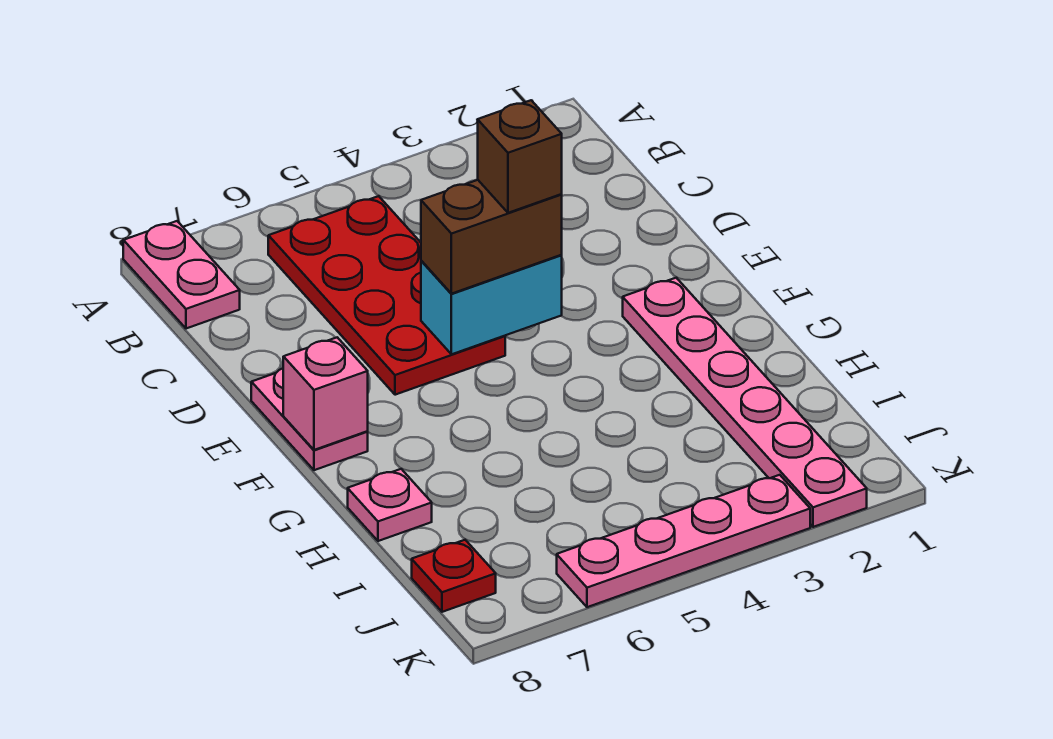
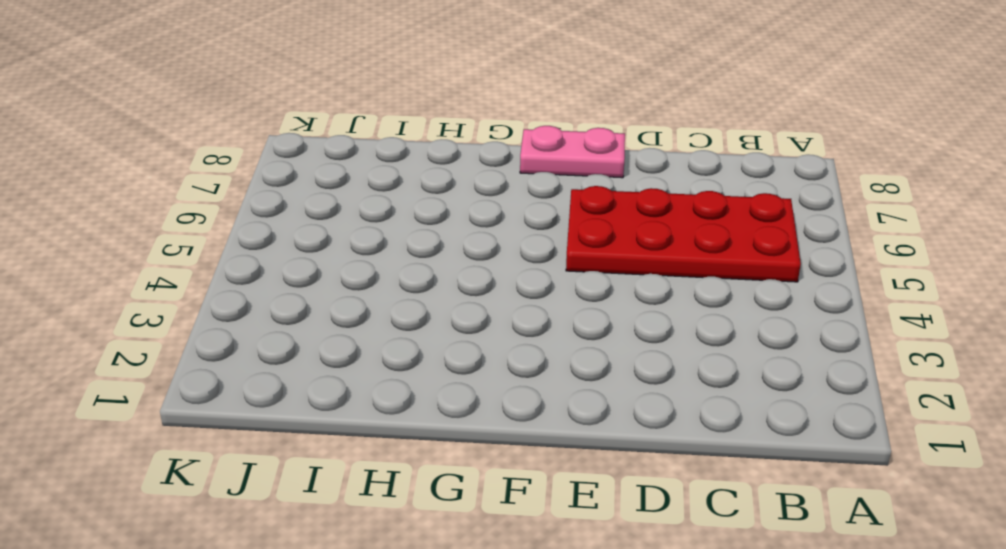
none -> pink plate A8:B8 level 1
none -> pink plate F2:K2 level 1

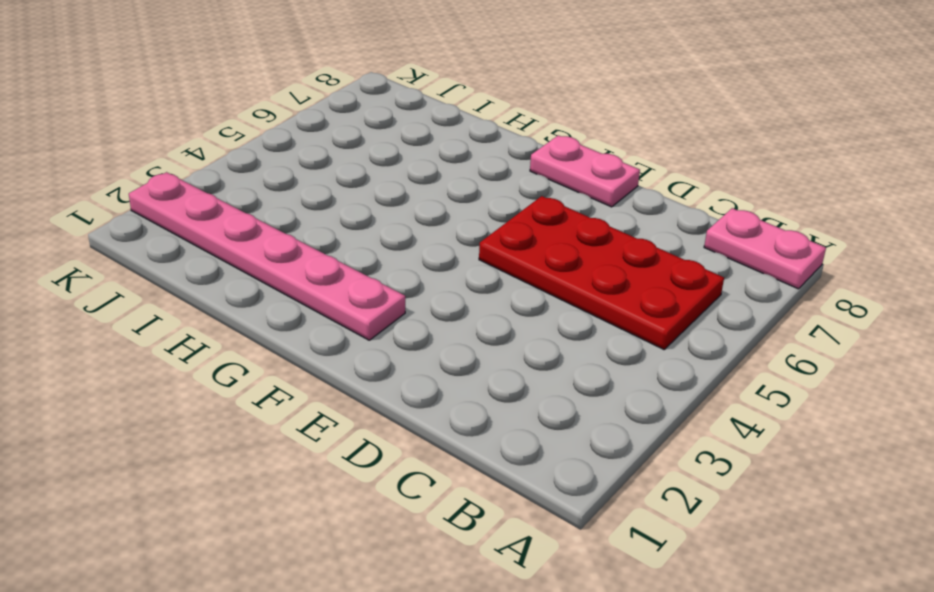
none -> pink plate H8 level 1
none -> red plate J8 level 1

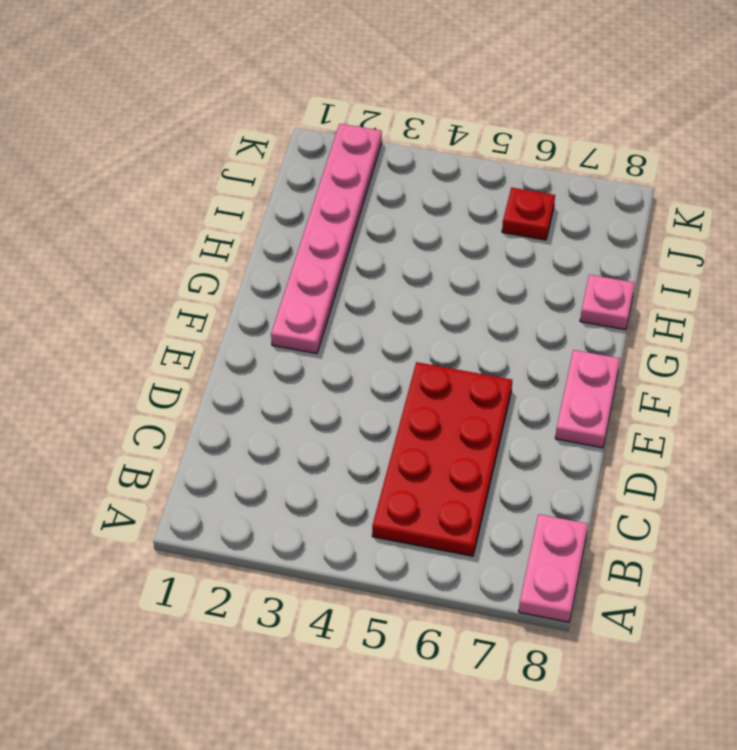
red plate J6 level 1 -> red plate J8 level 1
none -> pink plate K3:K6 level 1
none -> cyan brick E4:E5 level 2

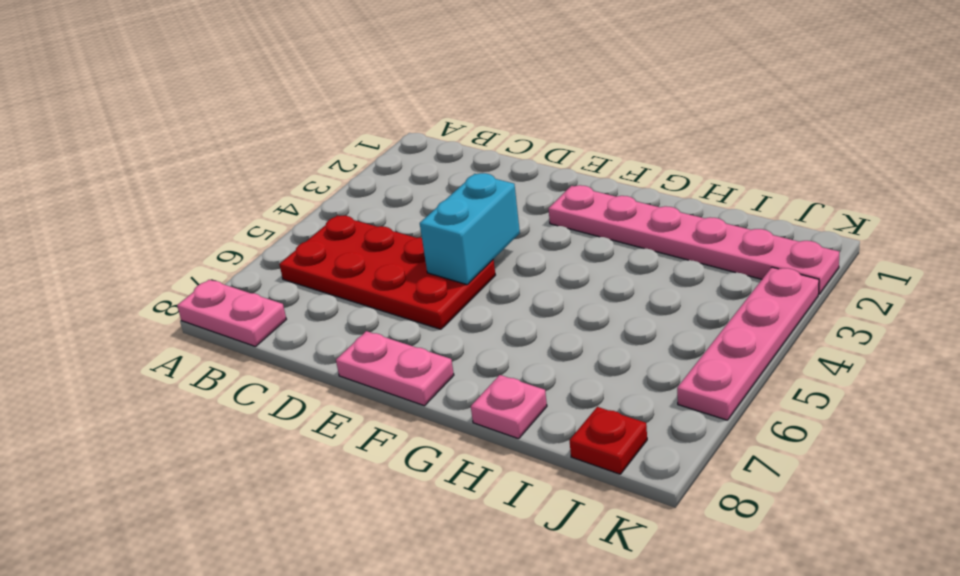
none -> pink brick F8 level 2
none -> brown brick E4:E5 level 3

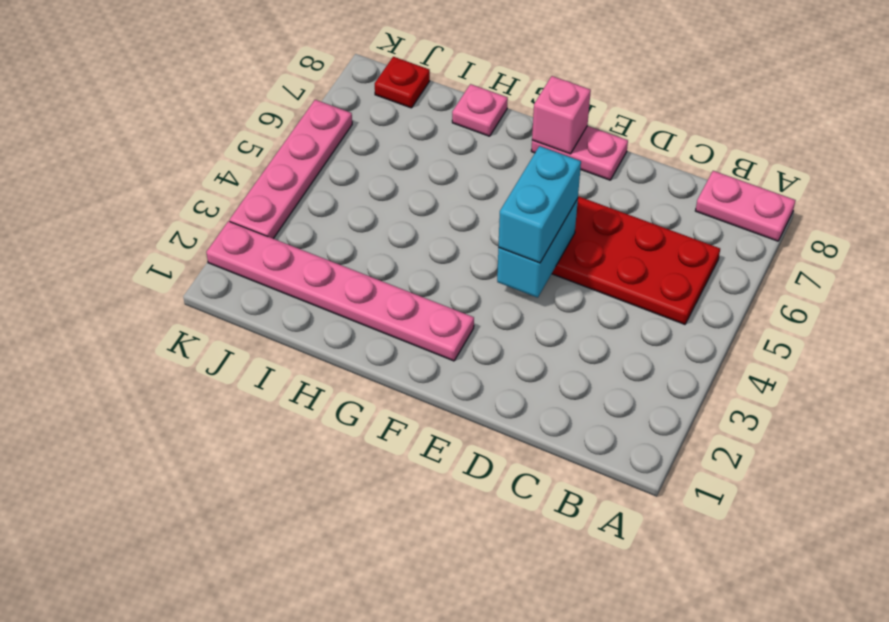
cyan brick E4:E5 level 3 -> brown brick E4:E5 level 3
none -> brown brick E4 level 4

